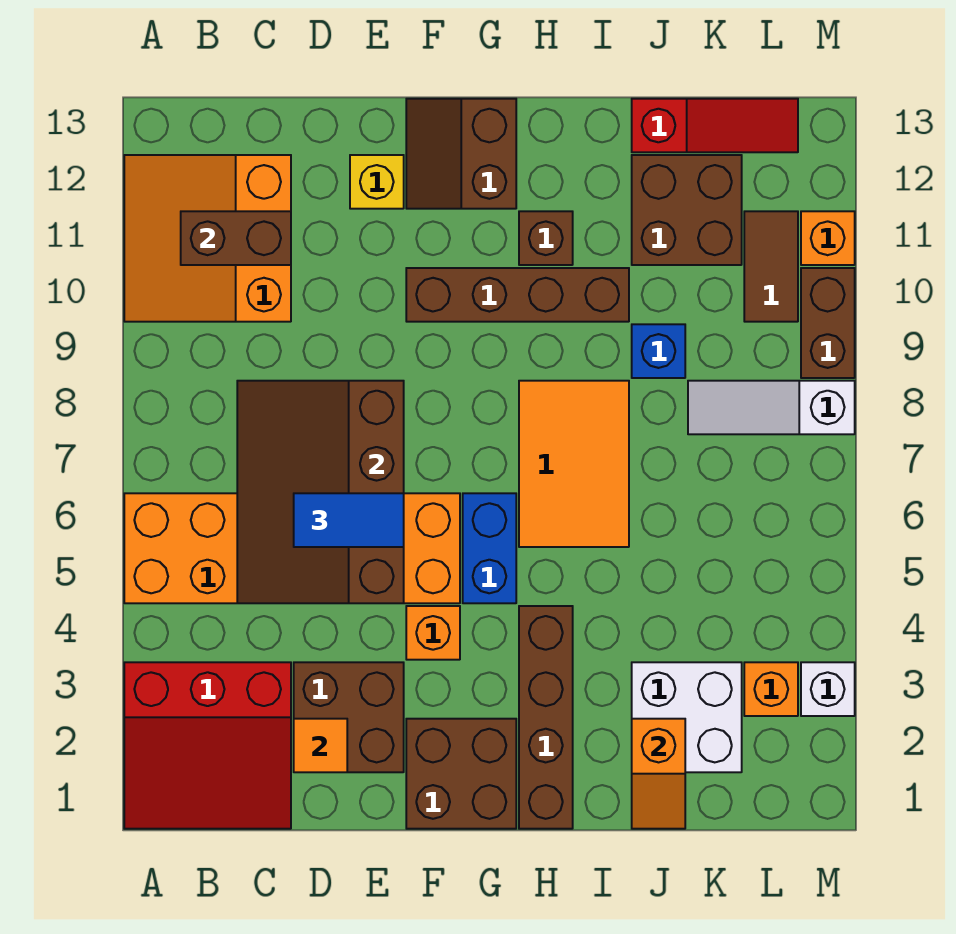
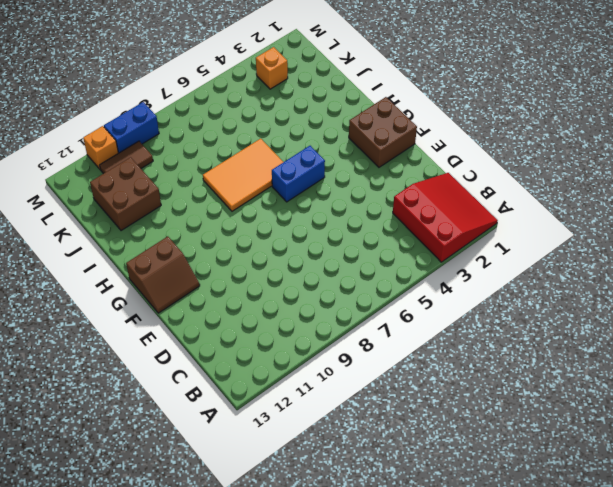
blue brick M9:M10 level 1 -> brown brick M9:M10 level 1
none -> orange brick A5:F6 level 1
none -> orange slope A10:C12 level 1 top C
none -> brown brick D2:E3 level 1

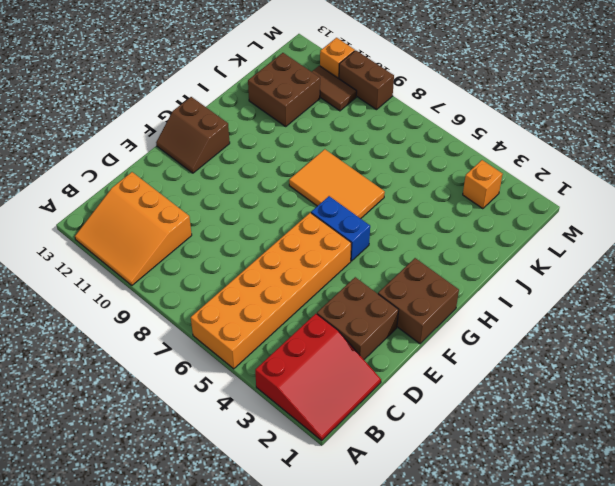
none -> yellow brick E12 level 1
none -> orange brick F4 level 1
none -> brown brick F10:I10 level 1

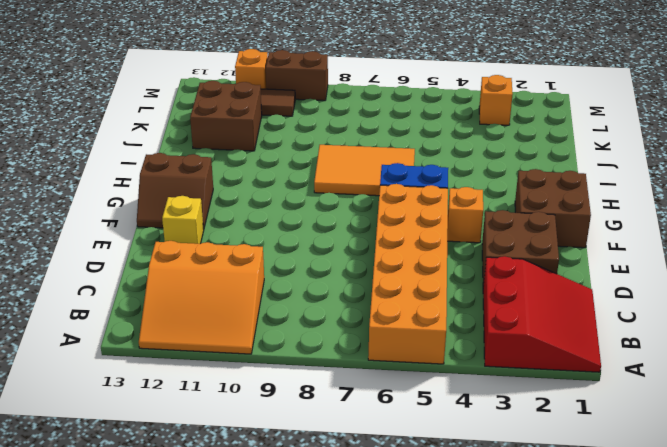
none -> brown brick F10:I10 level 1
none -> brown brick H1:H4 level 1
none -> brown brick H11 level 1

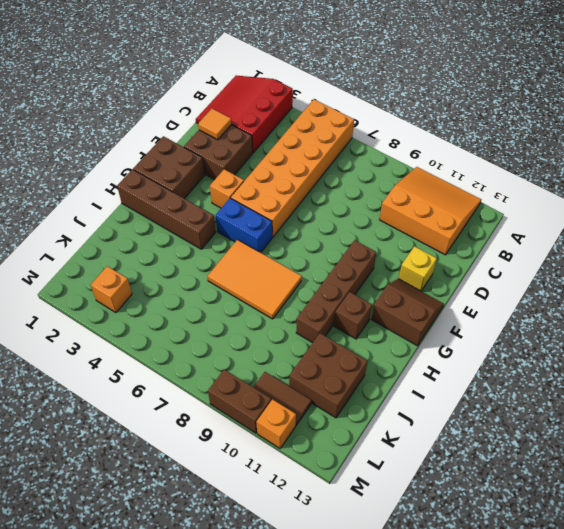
none -> white brick J2:K3 level 1
none -> blue brick J9 level 1
none -> red slope J13:L13 level 1 top J

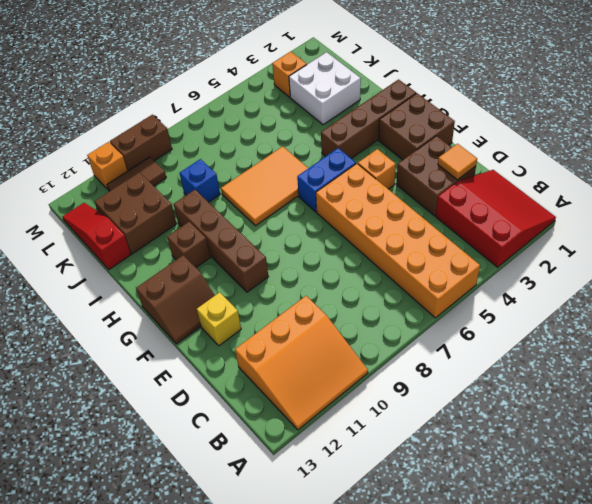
none -> white slope K8:M8 level 1 top M
none -> white brick M3 level 1
none -> brown brick B11:C11 level 2

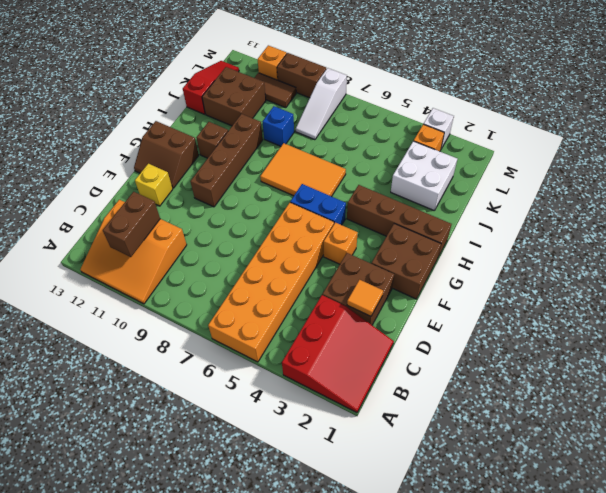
none -> brown slope C5:E8 level 2 top E
none -> orange slope J1:J2 level 2 top 2
none -> blue tile D6:E6 level 3

